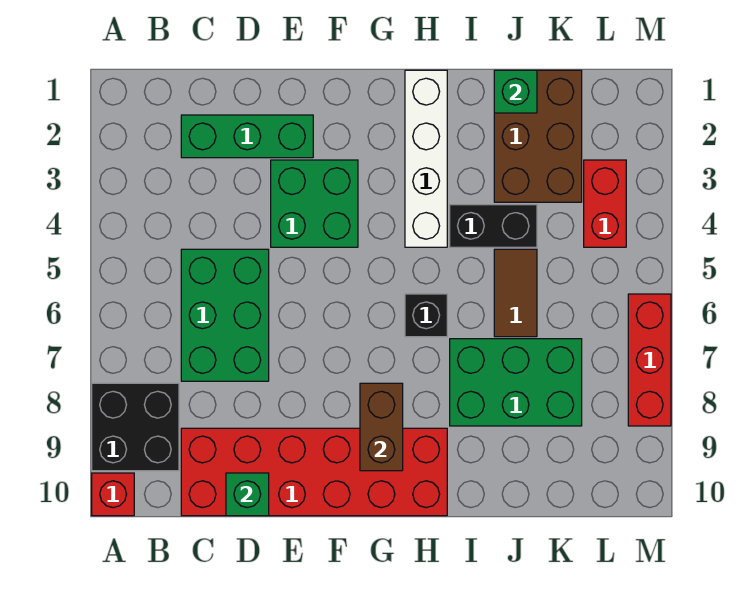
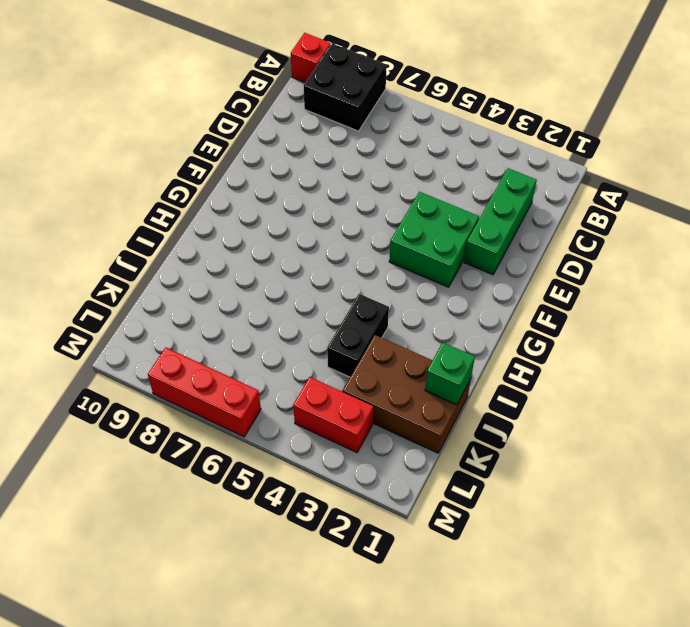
none -> green brick C5:D7 level 1
none -> red brick C9:H10 level 1
none -> white brick H1:H4 level 1

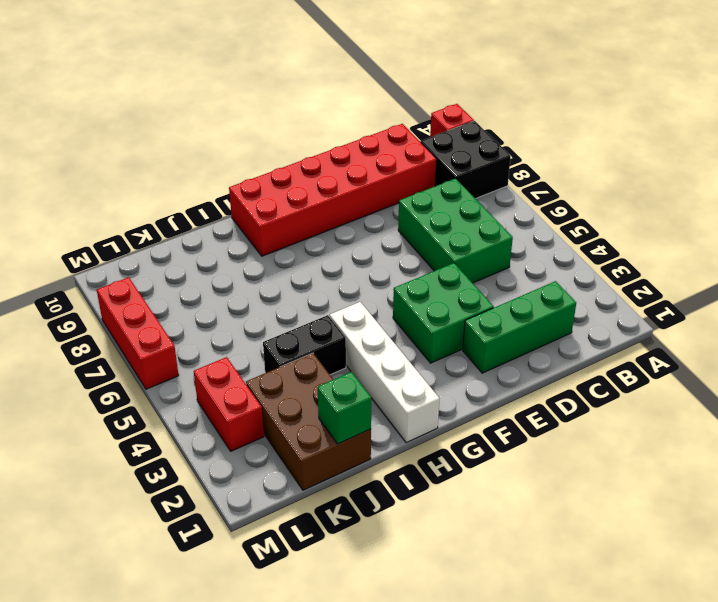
none -> black brick H6 level 1
none -> green brick I7:K8 level 1
none -> brown tile J5:J6 level 1

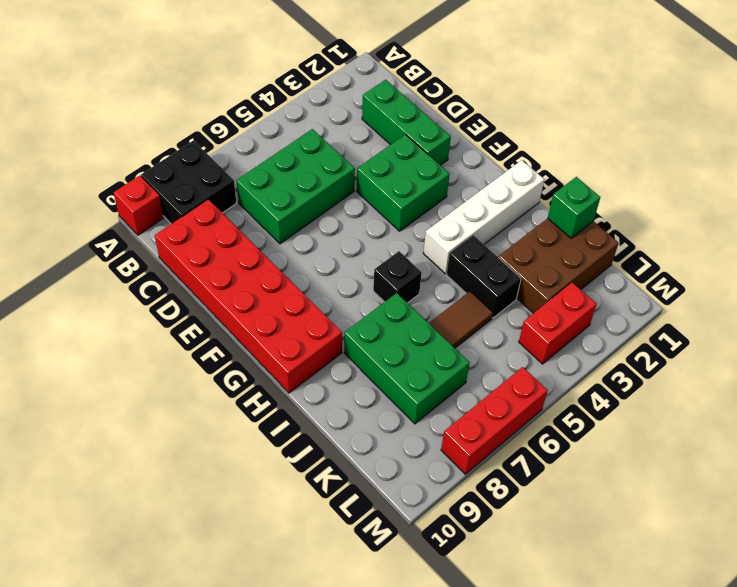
none -> green brick D10 level 2
none -> brown brick G8:G9 level 2

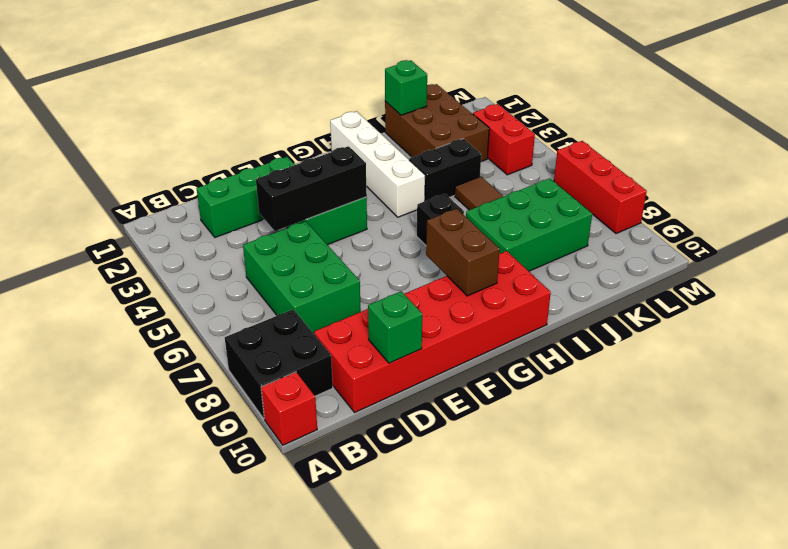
black brick D4:F4 level 2 -> none

